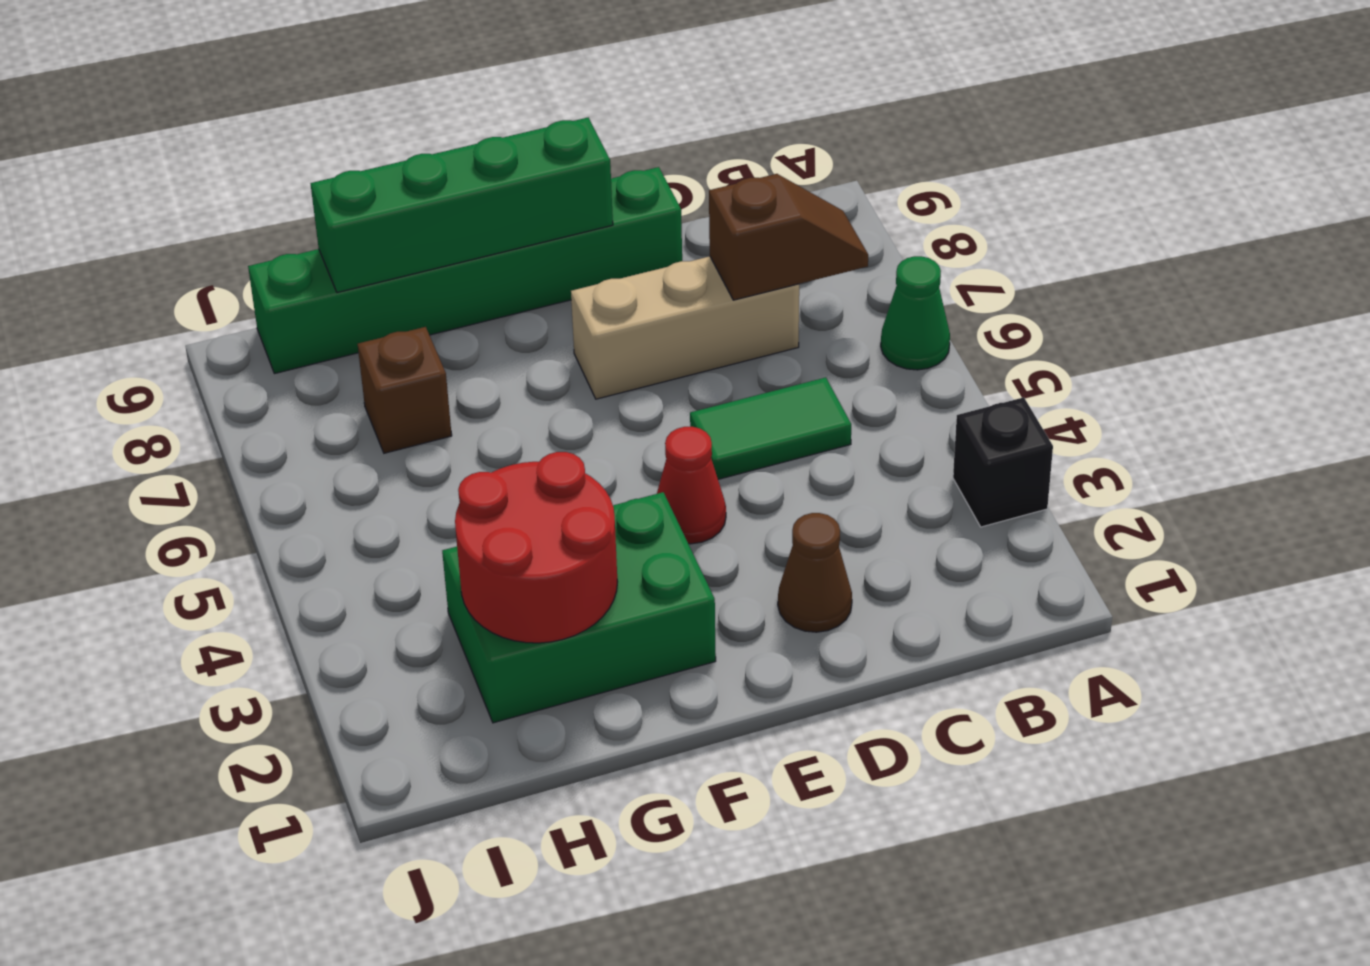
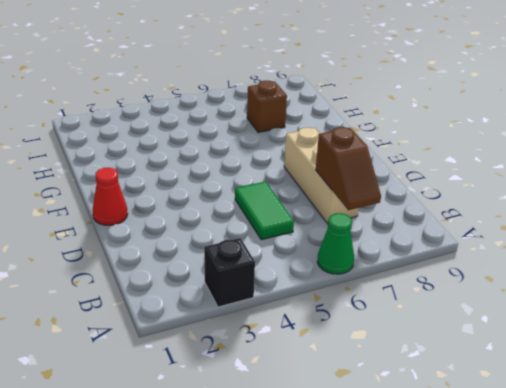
red cone E1 level 1 -> red cone E4 level 1
none -> brown cone D2 level 1
none -> green brick D9:I9 level 1
none -> green brick F2:H3 level 1

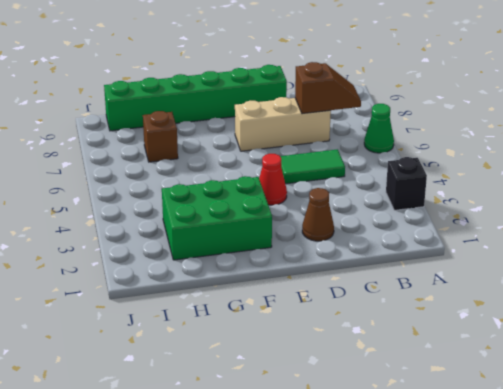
none -> green brick E9:H9 level 2
none -> red round brick G2:H3 level 2

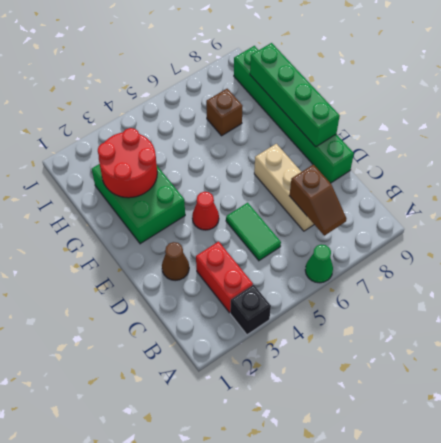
red brick B3:C3 level 1 -> none

